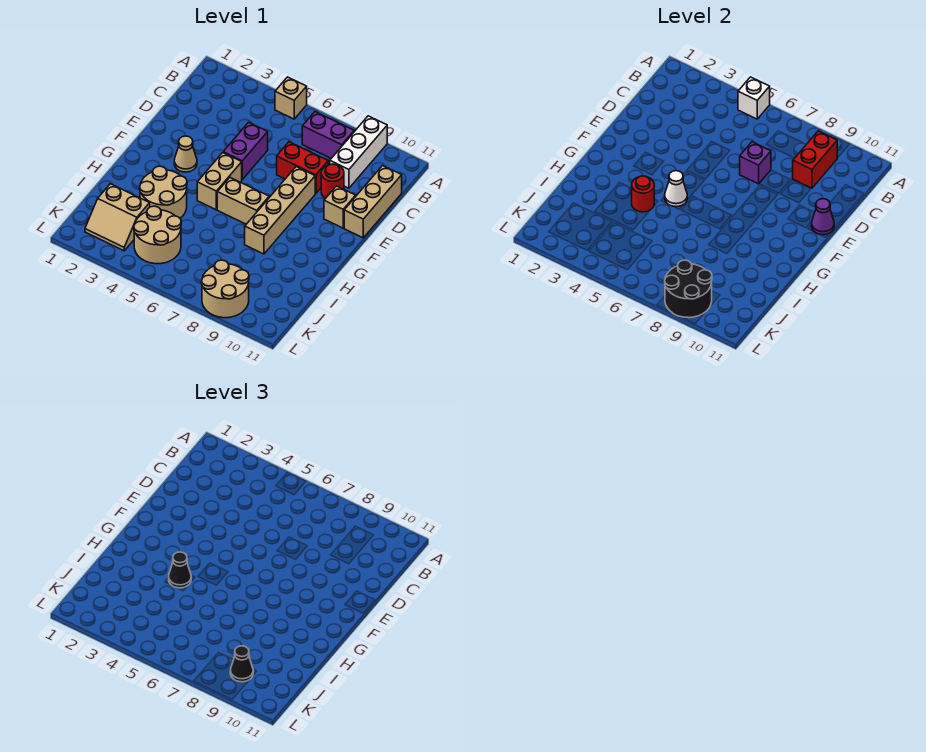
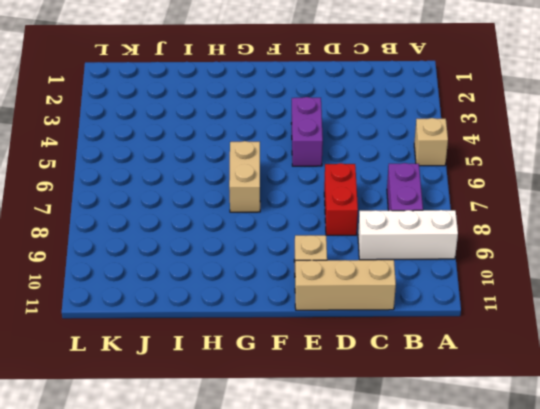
purple brick E4:E5 level 1 -> purple brick D5:E5 level 1
none -> red round brick D9 level 1
none -> tan brick E8:H8 level 1
none -> tan cone F3 level 1

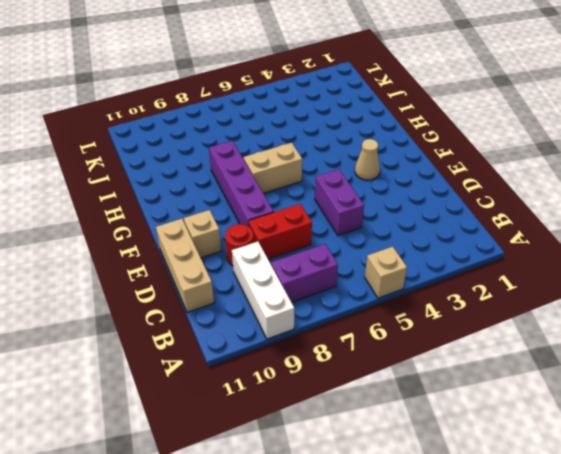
purple brick E8:H8 level 1 -> tan brick E8:H8 level 1
none -> tan brick F5:G5 level 1
none -> tan round brick H3:I4 level 1
none -> tan slope J2:K3 level 1 top J

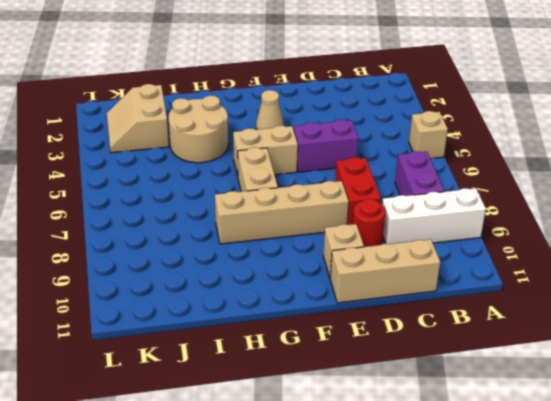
none -> tan round brick J4:K5 level 1
none -> tan round brick K8:L9 level 1
none -> white brick A5 level 2

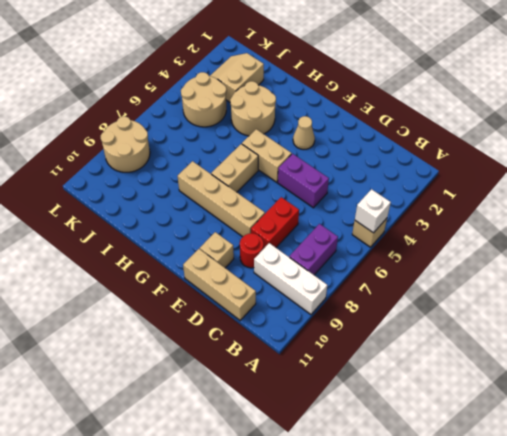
none -> red brick B9:C9 level 2
none -> purple brick D7 level 2
none -> purple cone E11 level 2

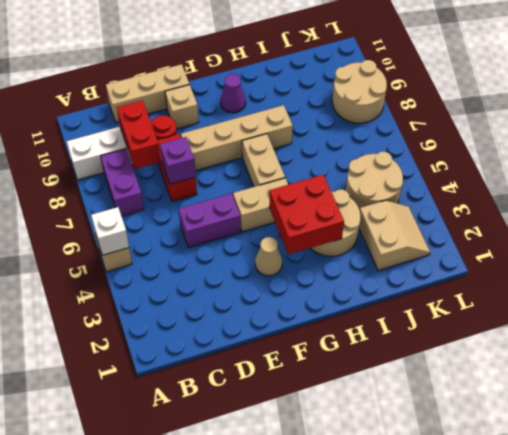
red brick C8:C9 level 2 -> red brick B9:C9 level 2
red brick G3:H4 level 2 -> red round brick H4 level 2
purple cone G10 level 1 -> purple cone E11 level 2
none -> white cone G5 level 2
none -> black round brick K8:L9 level 2
none -> black cone H4 level 3

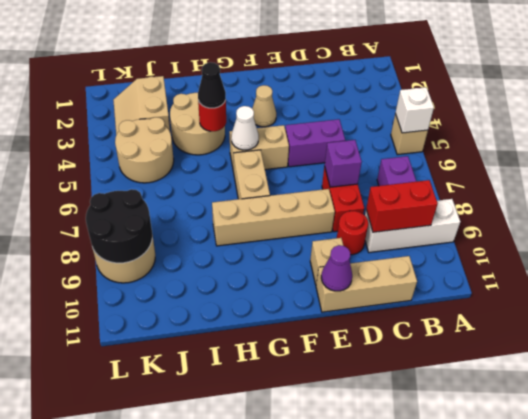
none -> black cone K9 level 3

